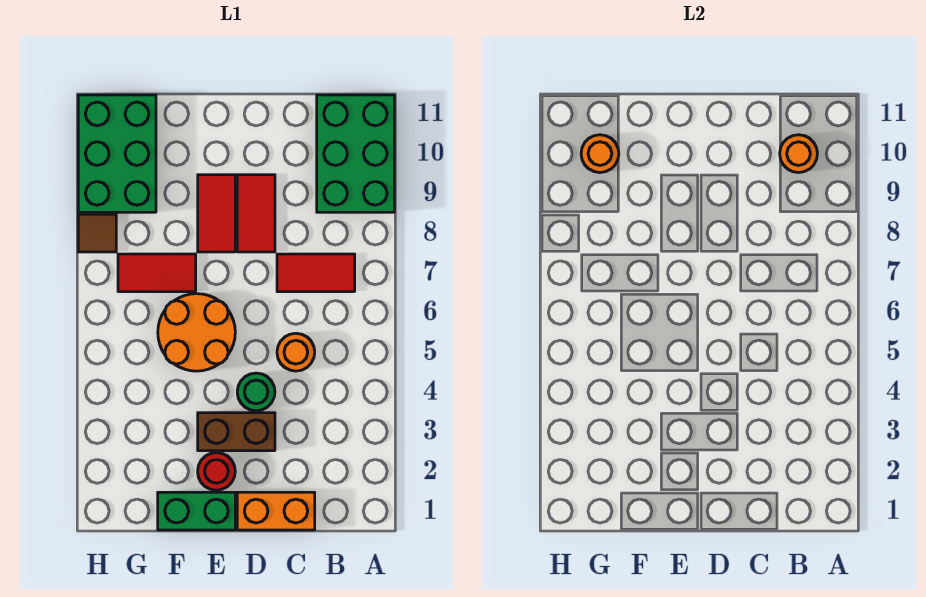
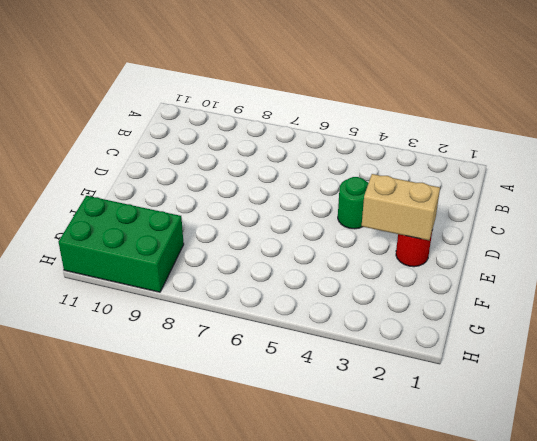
tan brick E2:E3 level 2 -> none
none -> green brick A9:B11 level 1
none -> red tile B7:C7 level 1
none -> orange brick C1:D1 level 1

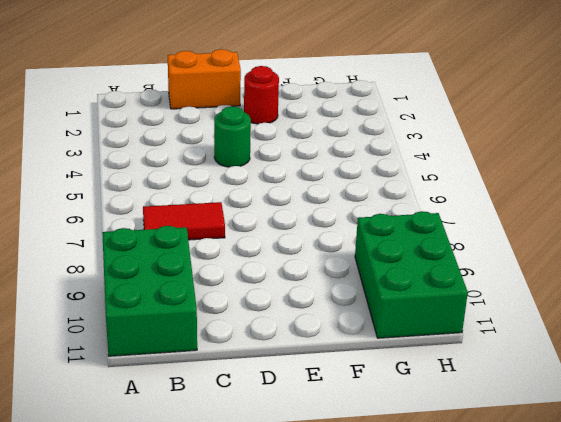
none -> orange round brick C5 level 1
none -> brown brick D3:E3 level 1
none -> red tile D8:D9 level 1

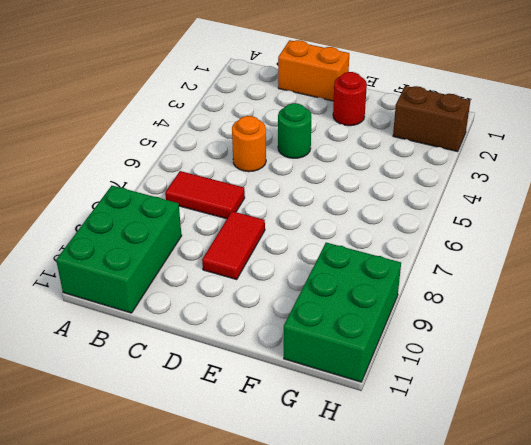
brown brick G2:H2 level 1 -> brown brick D3:E3 level 1
none -> green brick E1:F1 level 1
none -> orange round brick E5:F6 level 1
none -> red tile E8:E9 level 1

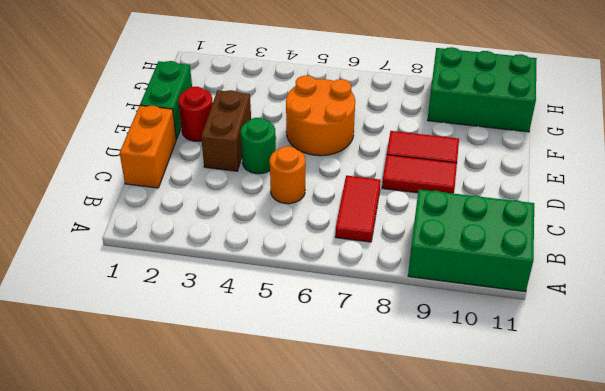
none -> red tile F7:G7 level 1
none -> brown tile H8 level 1
none -> orange round brick B10 level 2

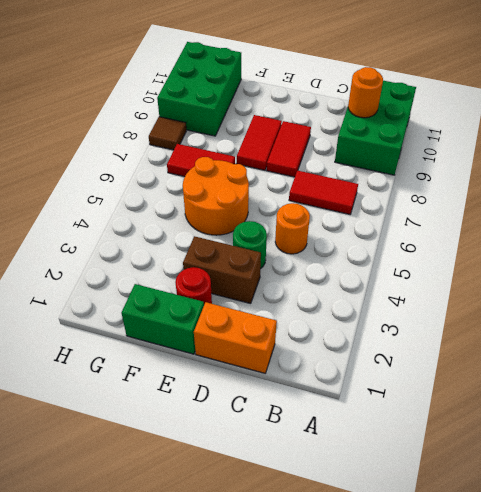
none -> orange round brick G10 level 2

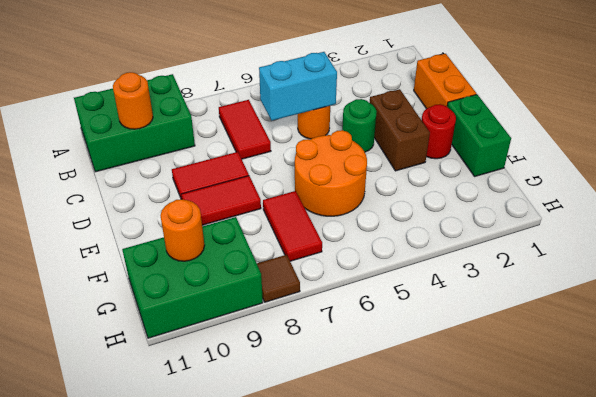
cyan brick C5:C6 level 2 -> none

